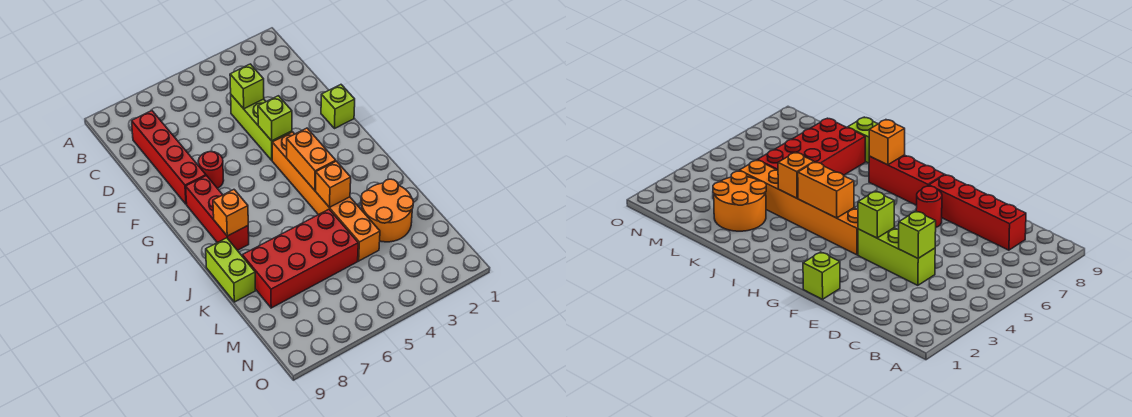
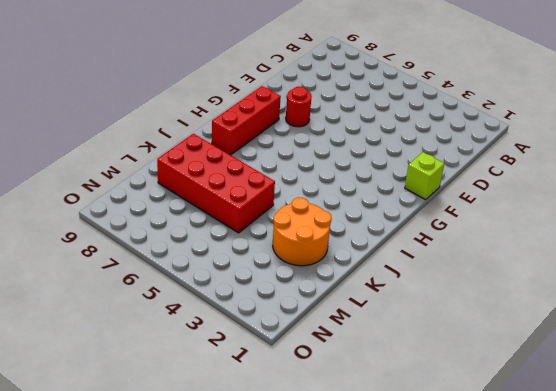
none -> red brick C8:F8 level 1
none -> lime brick D4:F4 level 1
none -> orange brick G4:L4 level 1

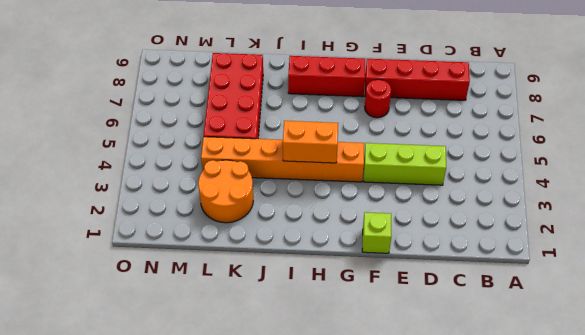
none -> lime brick J9:K9 level 1
none -> lime brick D4 level 2
none -> lime brick F4 level 2

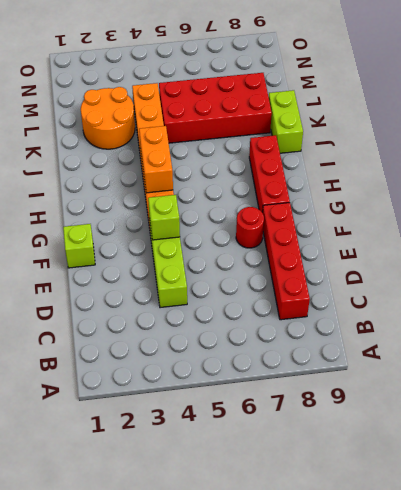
none -> lime brick D4 level 2
none -> orange brick I8 level 2
none -> orange brick J4 level 2

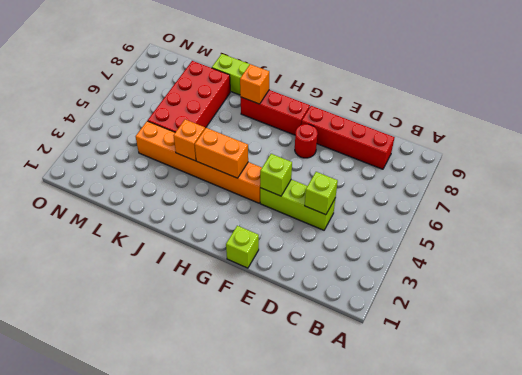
none -> orange round brick K2:L3 level 1

